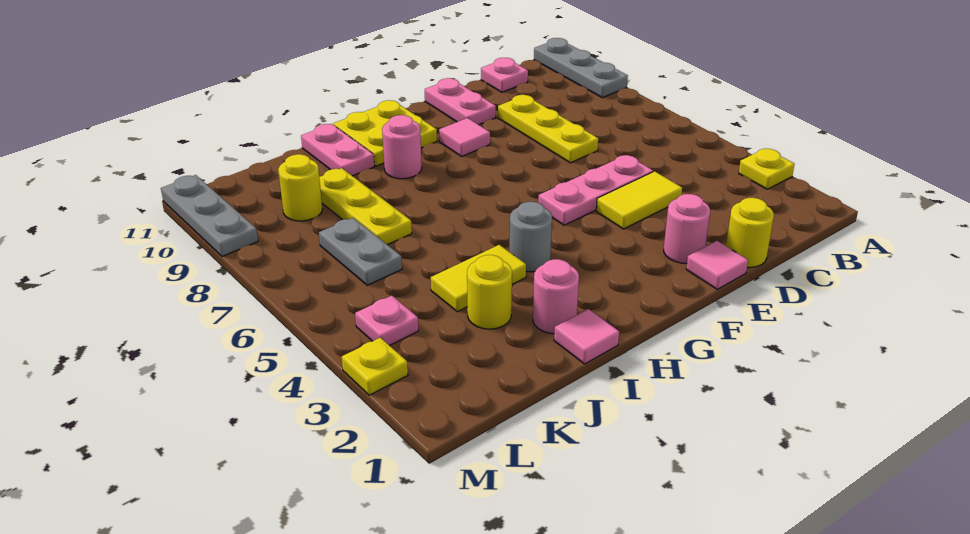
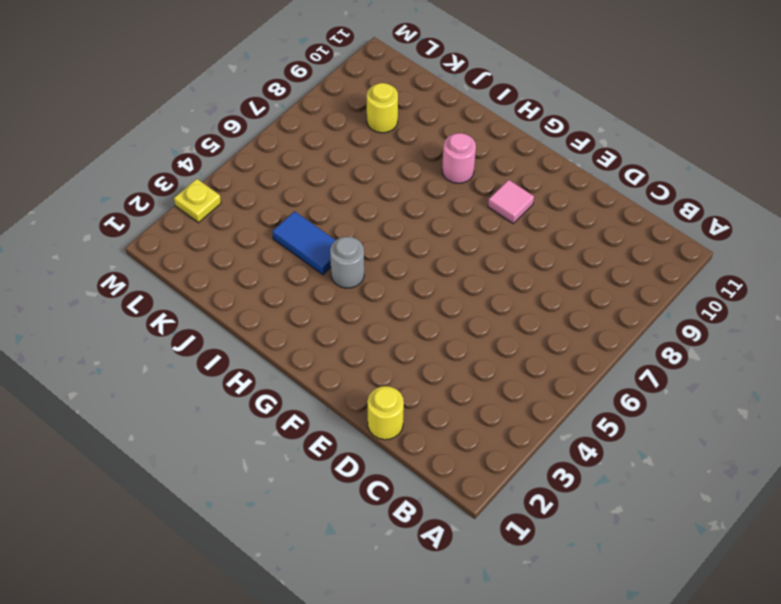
blue tile I4:J4 level 1 -> yellow tile I4:J4 level 1
none -> yellow plate A3 level 1
none -> grey plate A9:A11 level 1
none -> pink plate C11 level 1

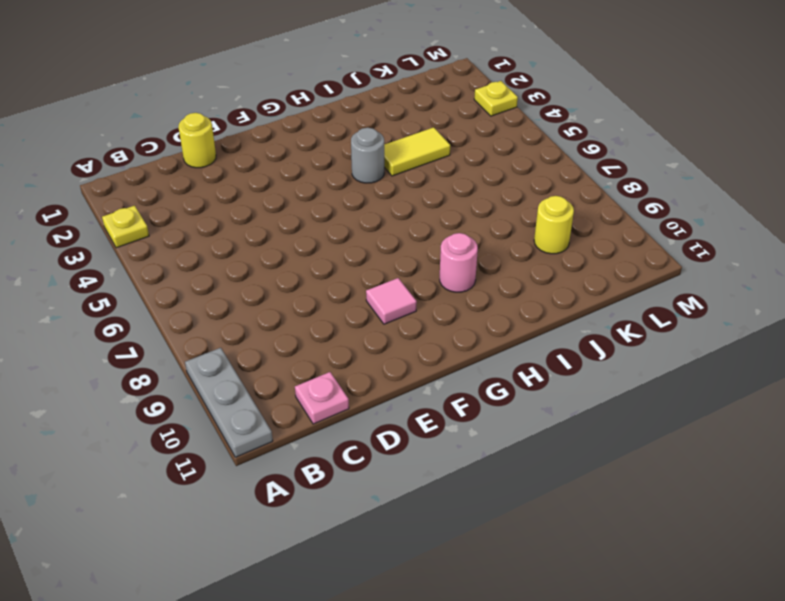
none -> yellow tile D4:E4 level 1
none -> pink plate D5:F5 level 1
none -> yellow plate D7:D9 level 1

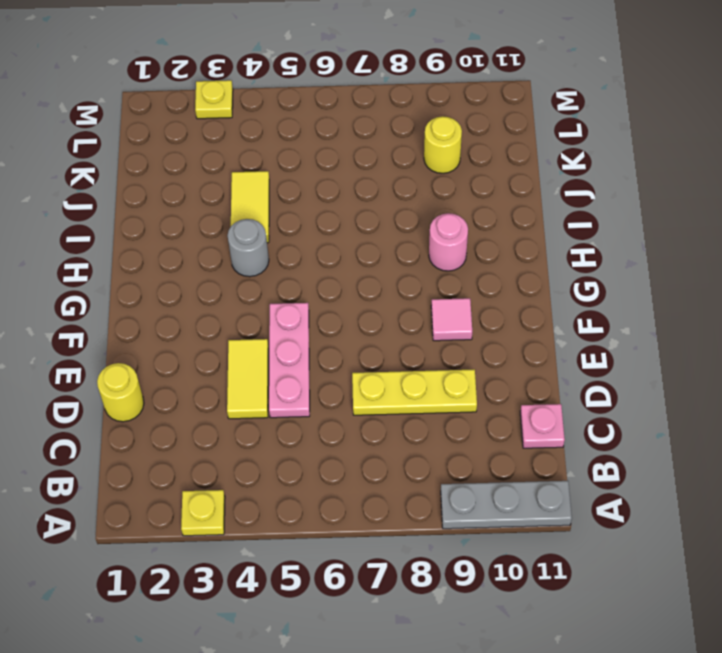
none -> pink tile E1 level 1
none -> pink round brick E2 level 1
none -> pink plate E10:E11 level 1

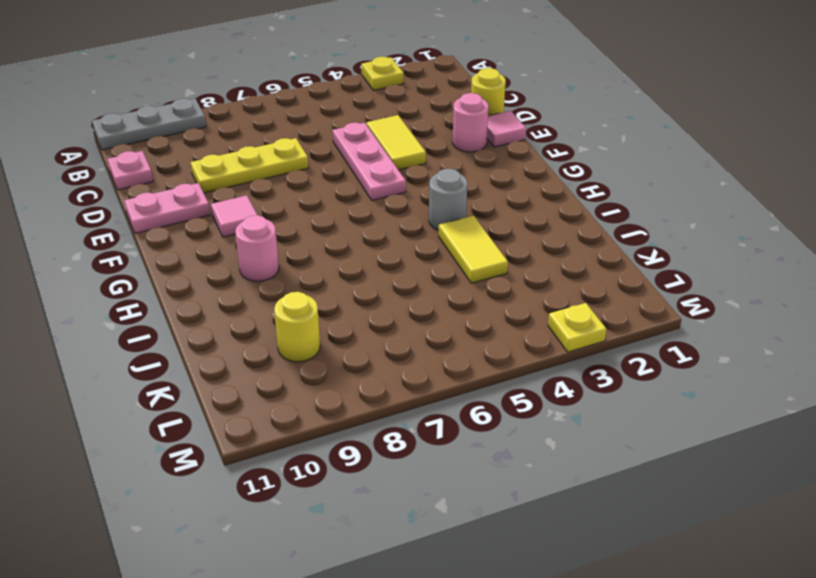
none -> yellow plate G10:H11 level 1
none -> pink tile I1 level 1
none -> pink round brick I2 level 1

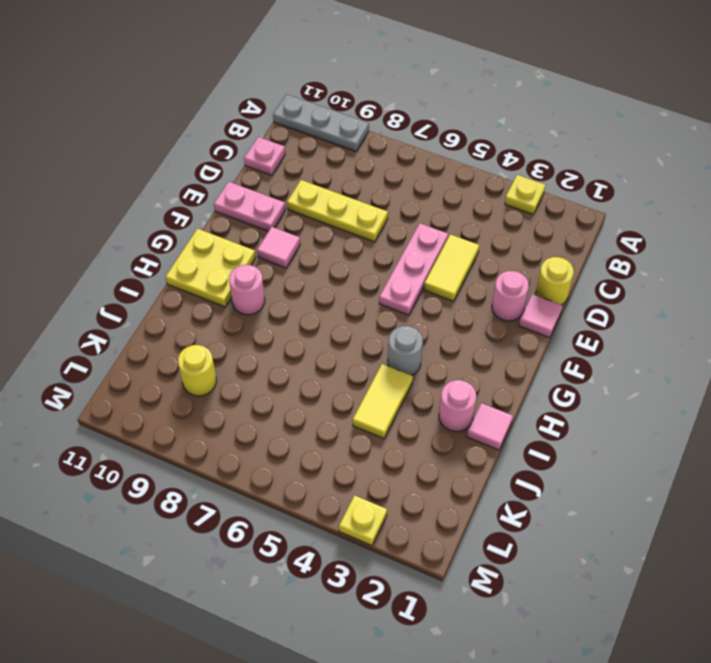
none -> pink plate I10:I11 level 1
none -> yellow round brick J3 level 1
none -> yellow plate J7:J9 level 1

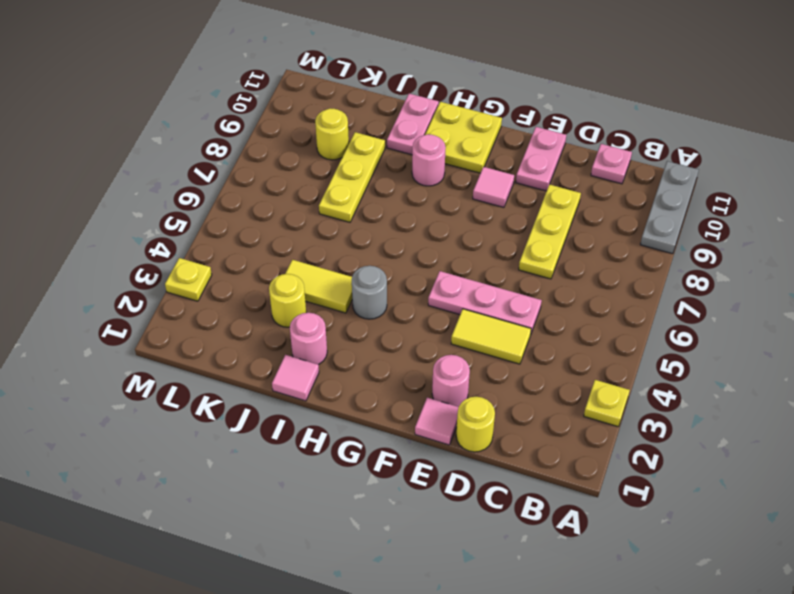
none -> grey plate K6:K7 level 1
none -> pink plate L4 level 1
none -> grey plate M9:M11 level 1

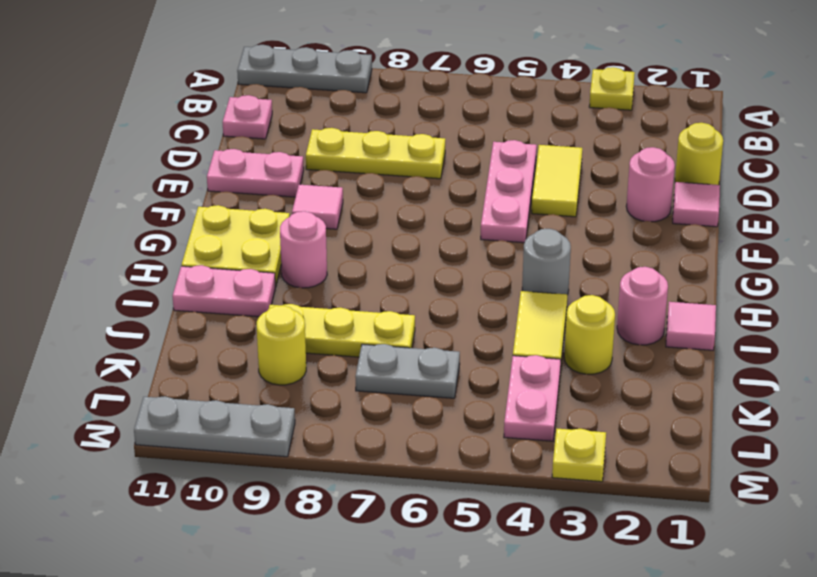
pink plate K4:L4 level 1 -> pink plate L4 level 1

